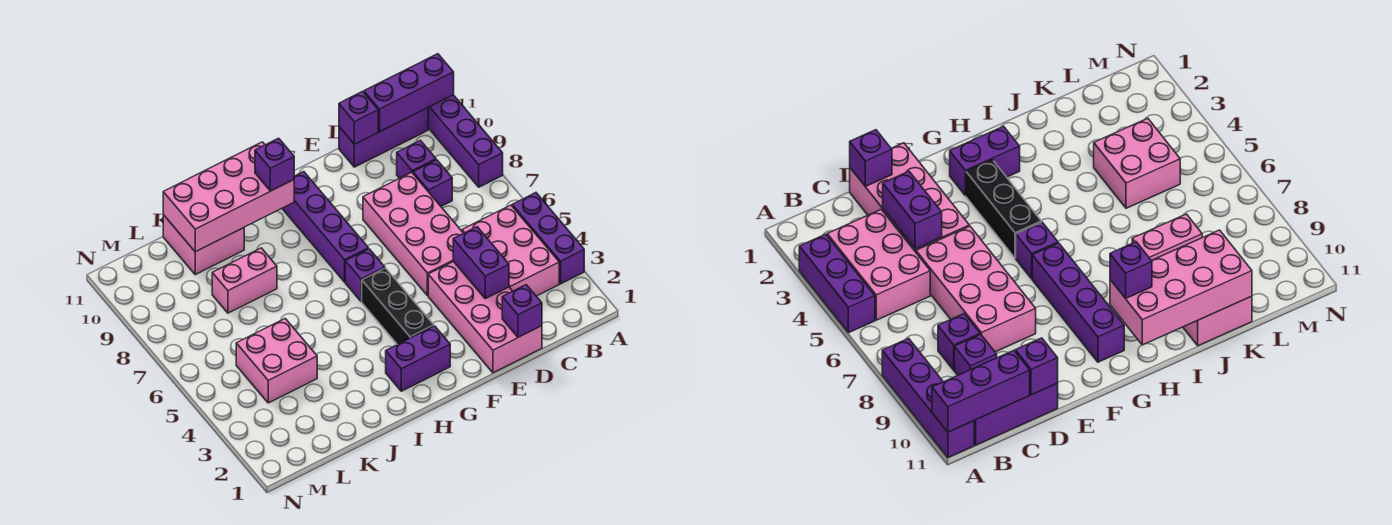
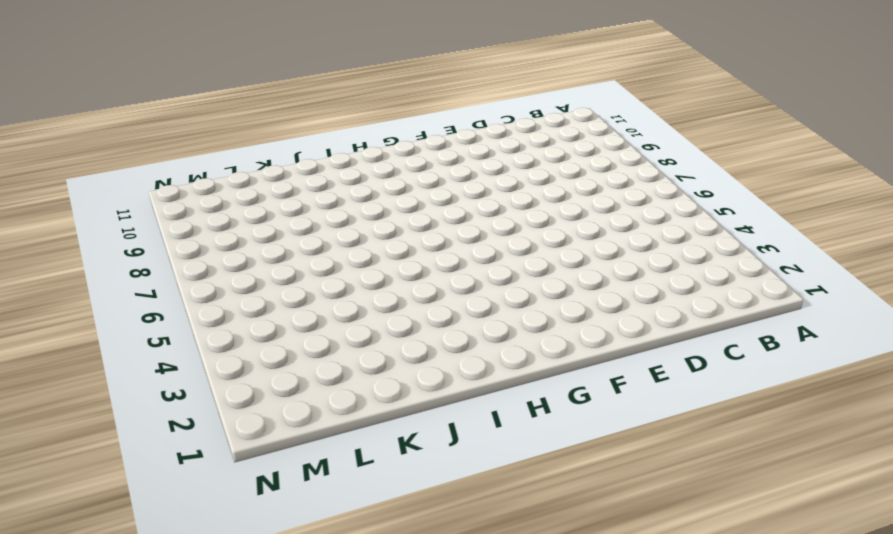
none -> purple brick A3:A5 level 1
none -> purple brick A8:A11 level 1
none -> pink brick B3:C5 level 1

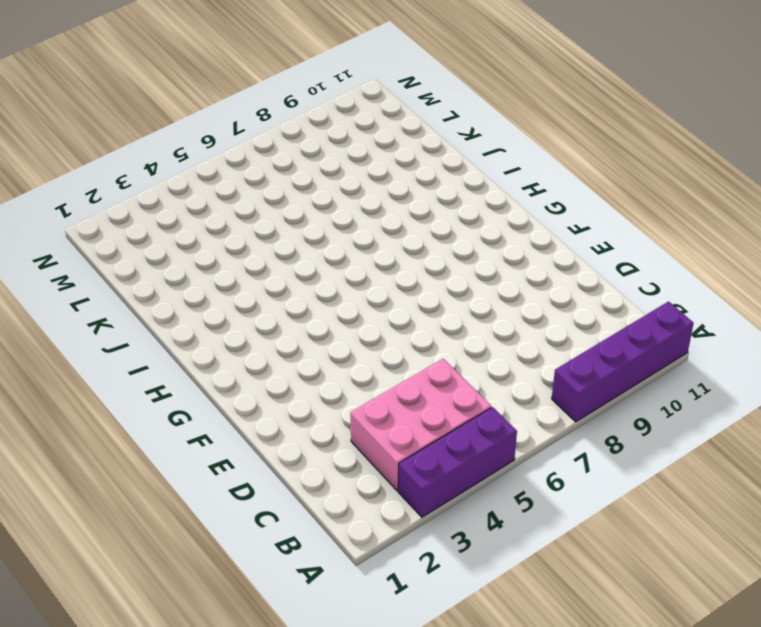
none -> purple brick B11:D11 level 1
none -> purple brick C8 level 1
none -> purple brick C9 level 1

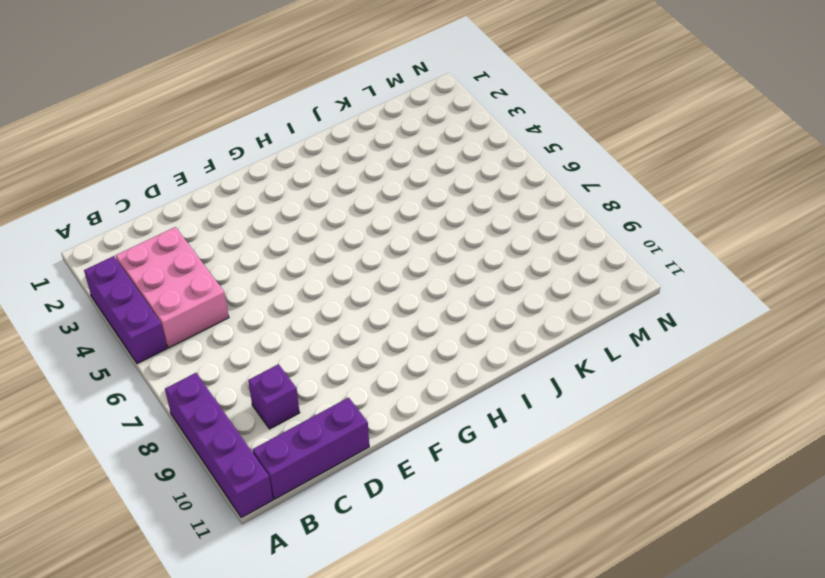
none -> purple brick C8 level 1
none -> pink brick D1:E4 level 1
none -> pink brick D5:E8 level 1

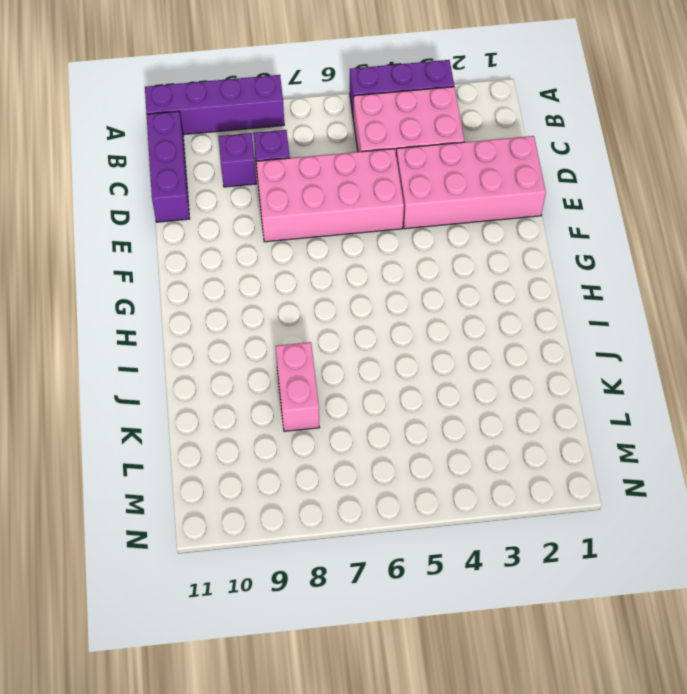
none -> purple brick G2:H2 level 1
none -> black brick G3:G5 level 1
none -> purple brick G6 level 1

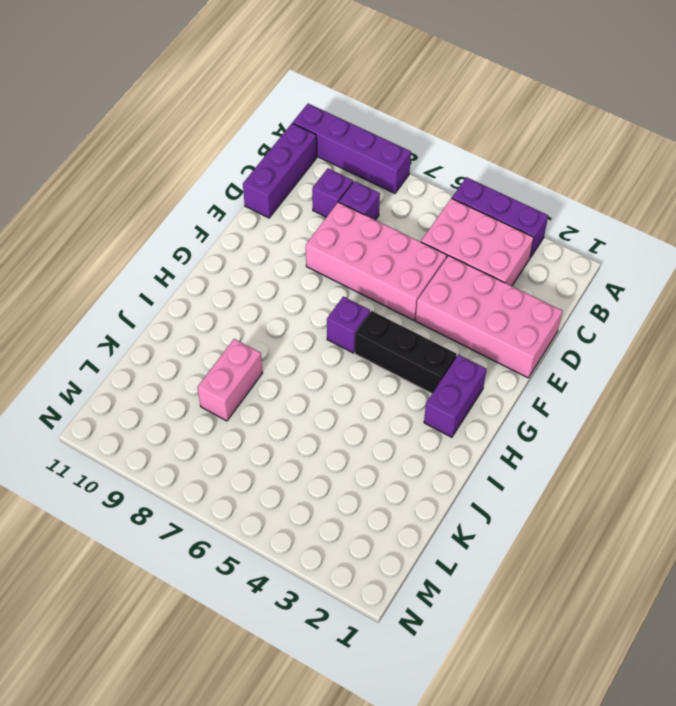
none -> purple brick G7:G10 level 1
none -> pink brick J10:K11 level 1
none -> pink brick K4:L5 level 1

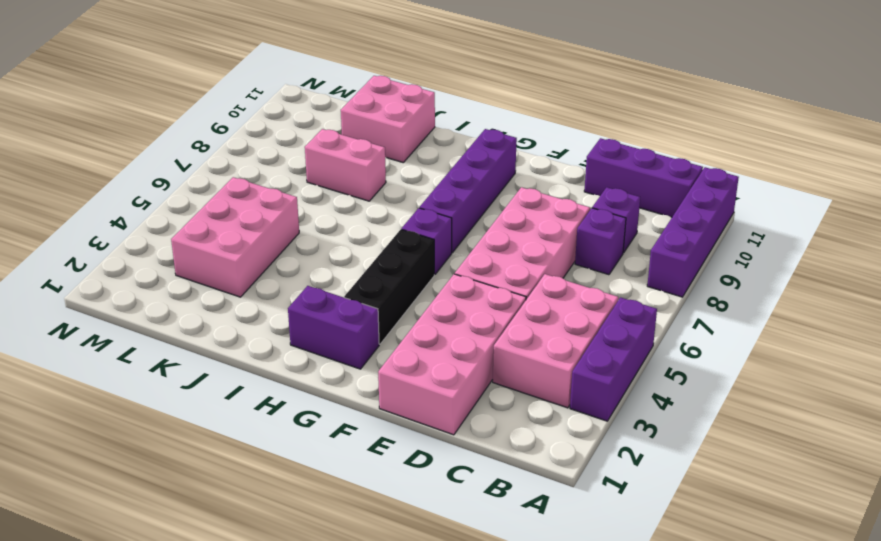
pink brick K3:L5 level 1 -> pink brick K4:L5 level 1
none -> purple brick A11:C11 level 2
none -> purple brick D1 level 2
none -> purple brick D3:D4 level 2

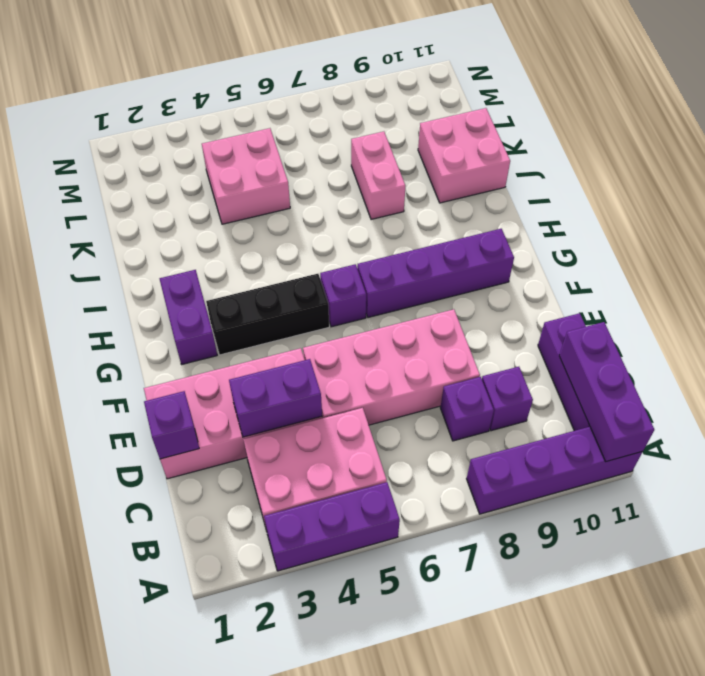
none -> purple brick D11 level 2
none -> pink brick H10:K11 level 2
none -> purple brick H10 level 3

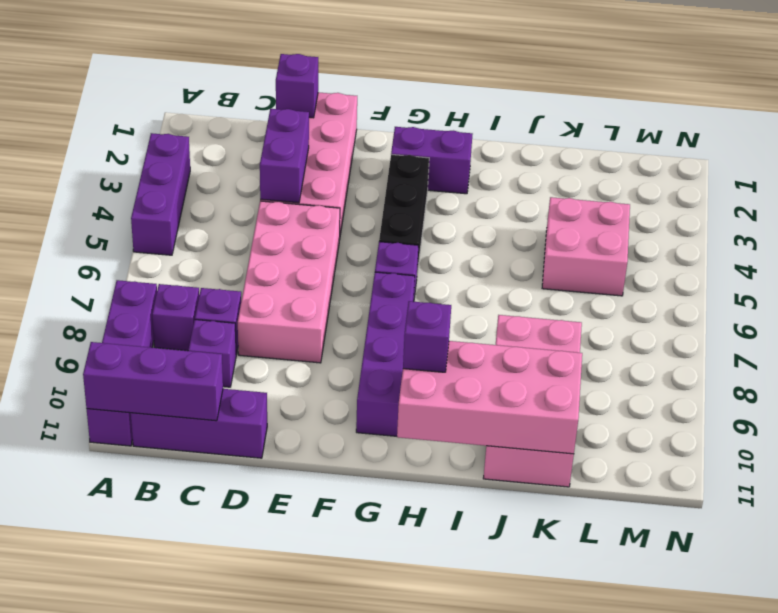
purple brick B8 level 1 -> purple brick D11 level 2
none -> pink brick B3:C5 level 1

